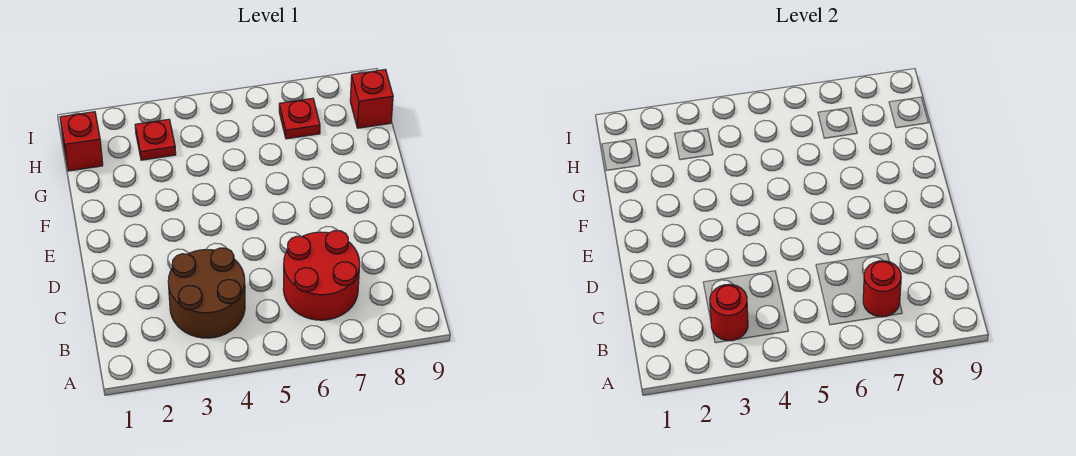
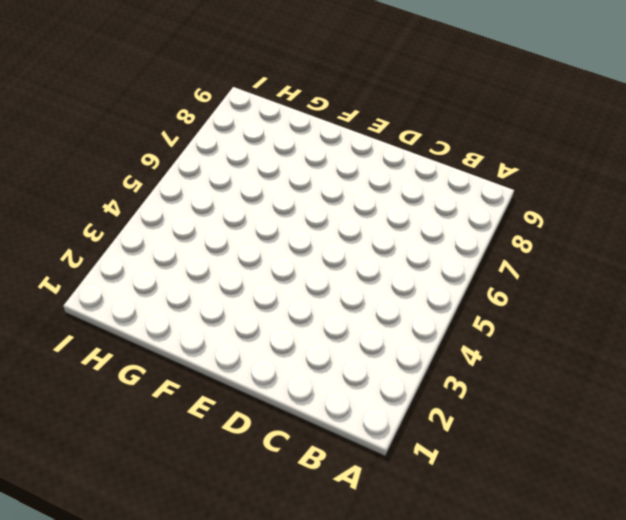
none -> brown round brick B3:C4 level 1
none -> red round brick B6:C7 level 1

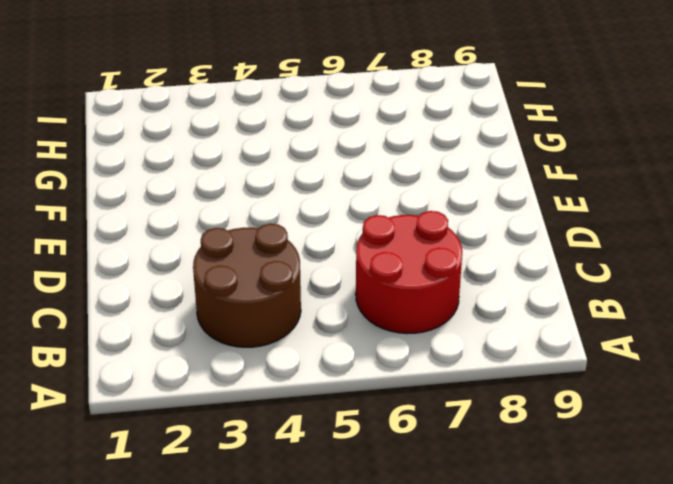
none -> red brick H1 level 1
none -> red plate H3 level 1

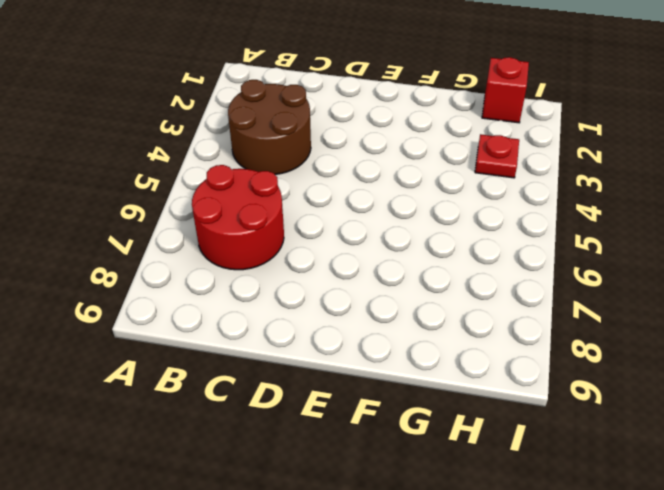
none -> red plate H7 level 1
none -> red brick H9 level 1

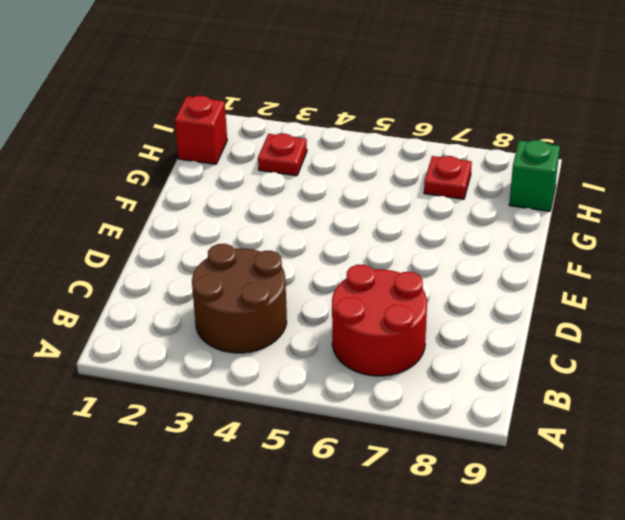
green brick H9 level 1 -> red brick H9 level 1
none -> red round brick B3 level 2
none -> red round brick B7 level 2

